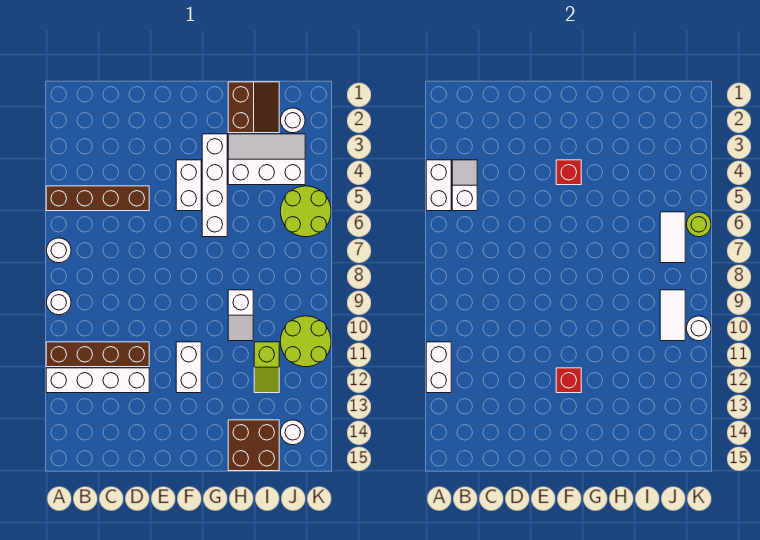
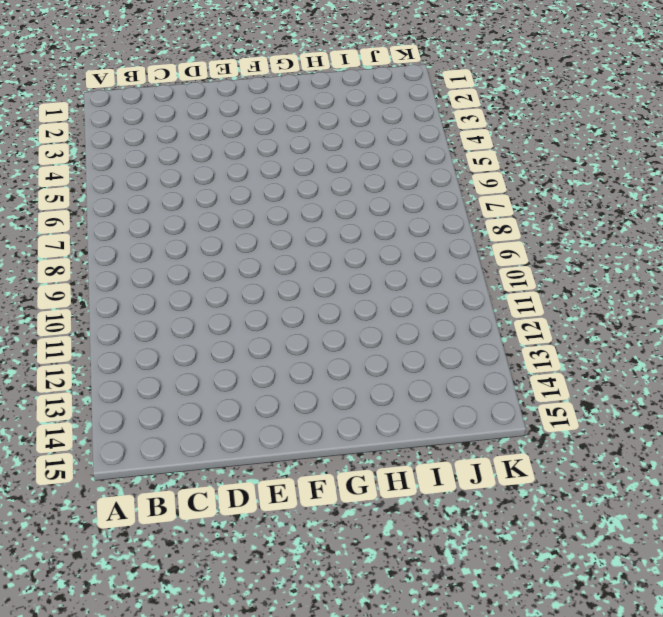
none -> brown brick A5:D5 level 1
none -> white round brick A7 level 1
none -> white round brick A9 level 1

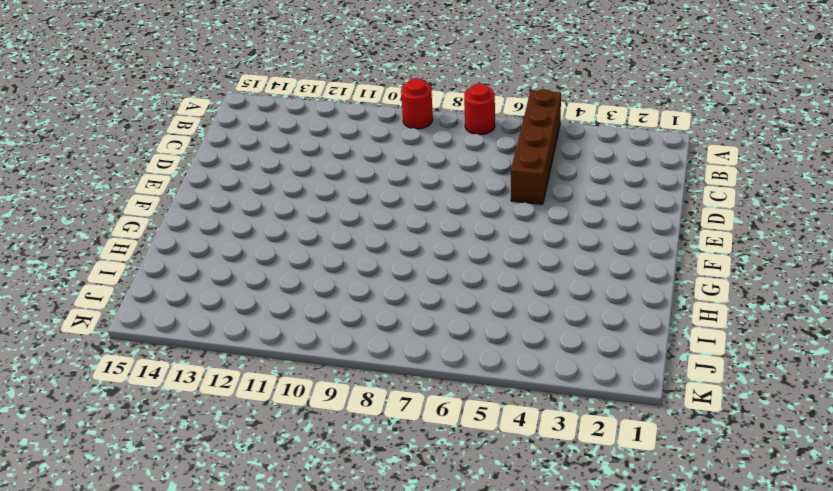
red round brick A7 level 1 -> white round brick A7 level 1
red round brick A9 level 1 -> white round brick A9 level 1
none -> brown brick A11:D11 level 1
none -> white brick A12:D12 level 1
none -> white brick F4:F5 level 1

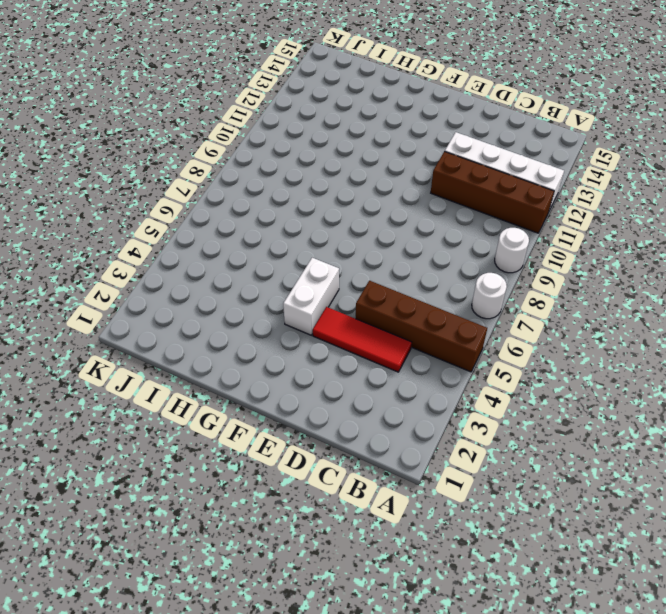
red tile C4:E4 level 1 -> none
none -> white brick F11:F12 level 1
none -> white brick G3:G6 level 1
none -> brown slope H1:I2 level 1 top H

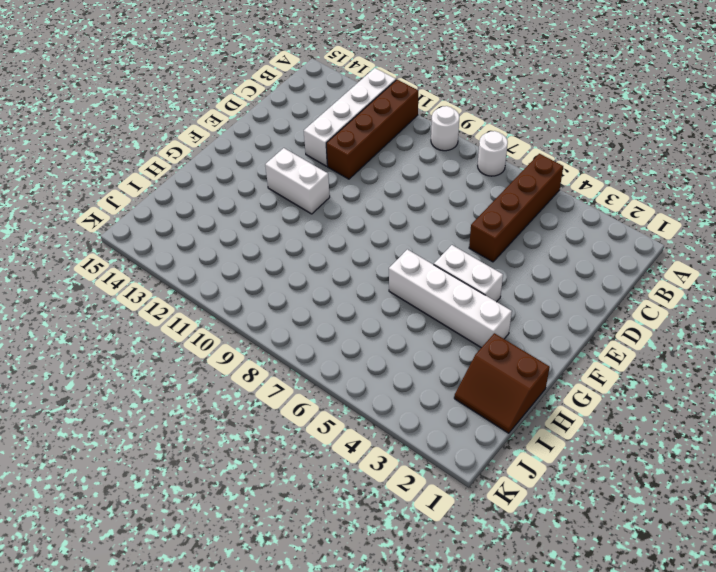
none -> white slope H3:J4 level 1 top 4
none -> white slope H9:H10 level 1 top 9
none -> brown brick H14:I15 level 1

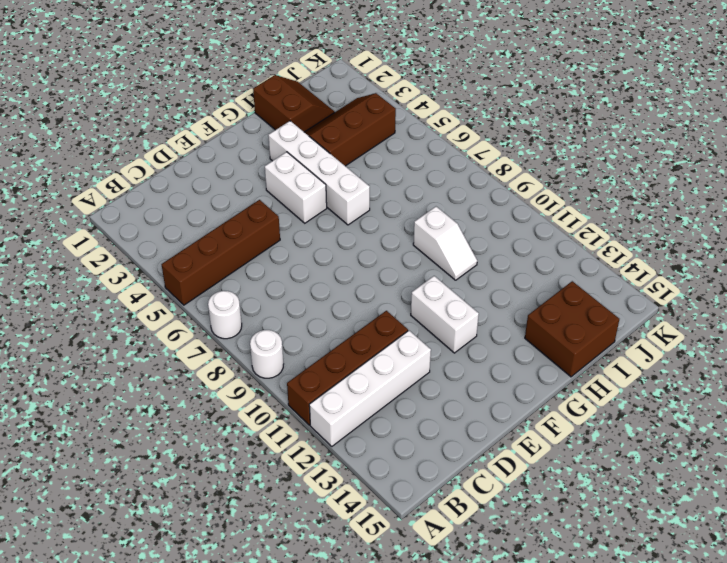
brown slope H3:J4 level 1 top 4 -> white slope H3:J4 level 1 top 4
none -> lime slope I11:I12 level 1 top 11
none -> white round brick J2 level 1
none -> lime round brick J5:K6 level 1

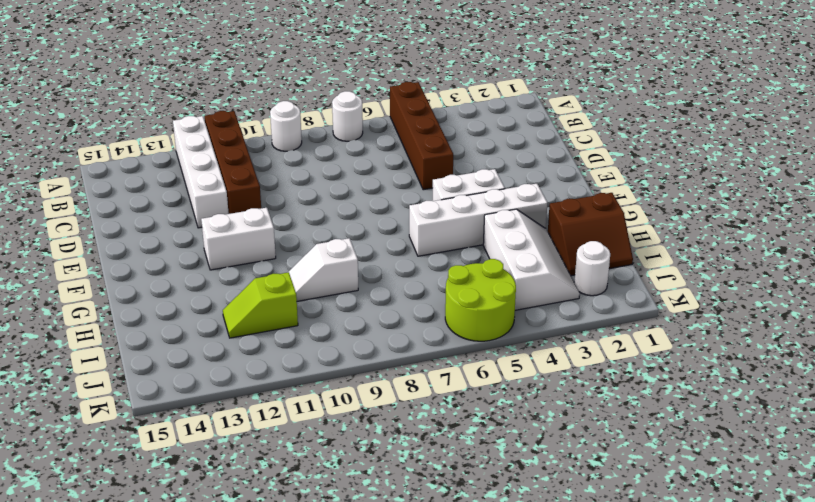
none -> brown brick H14:I15 level 1
none -> lime round brick J10:K11 level 1
none -> white round brick J14 level 1

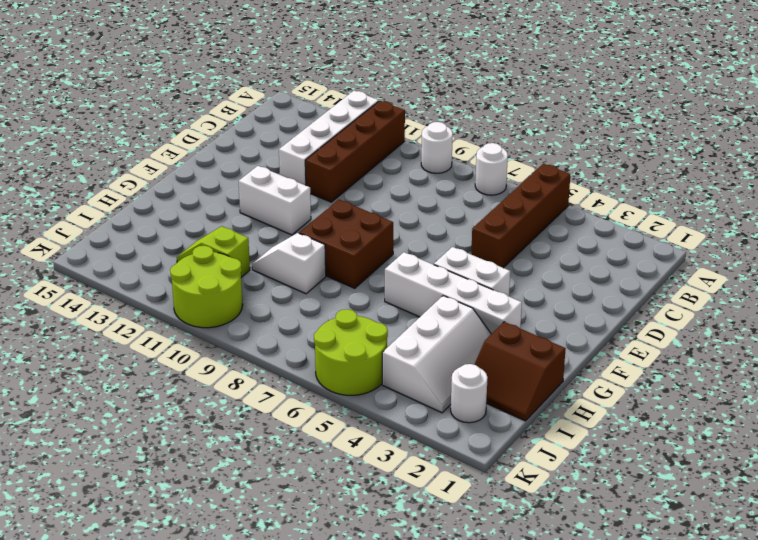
brown brick F8:G9 level 1 -> brown brick H14:I15 level 1
none -> white round brick J14 level 1
none -> white brick A4:A5 level 2
none -> white brick A11:A12 level 2

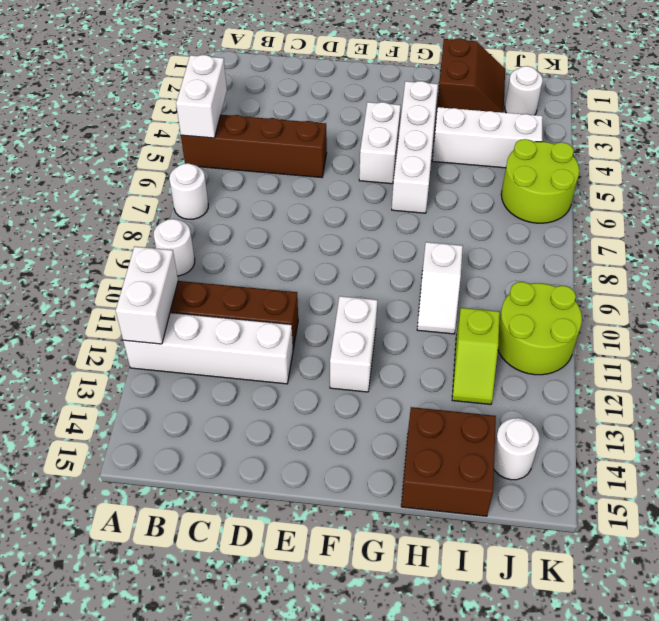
none -> white slope B4:B5 level 2 top 5
none -> red brick F4 level 2
none -> red brick F12 level 2

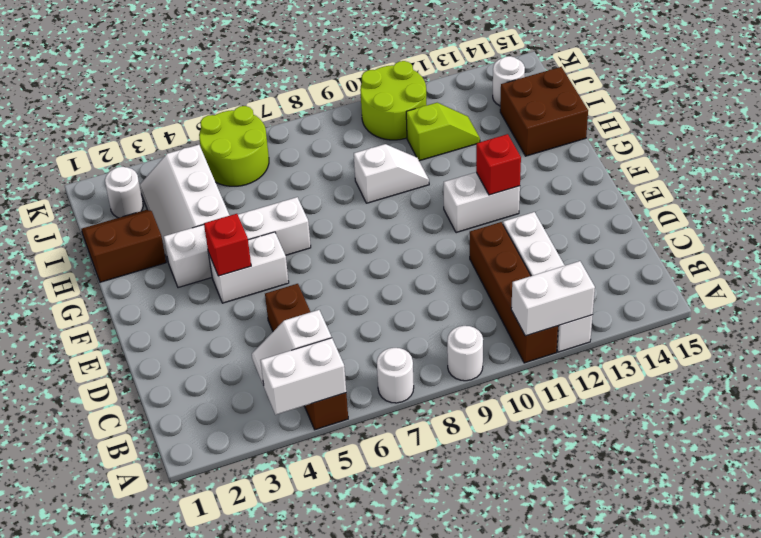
none -> white tile J6:J7 level 2
none -> white tile J9:J10 level 2
none -> lime round brick K6 level 2

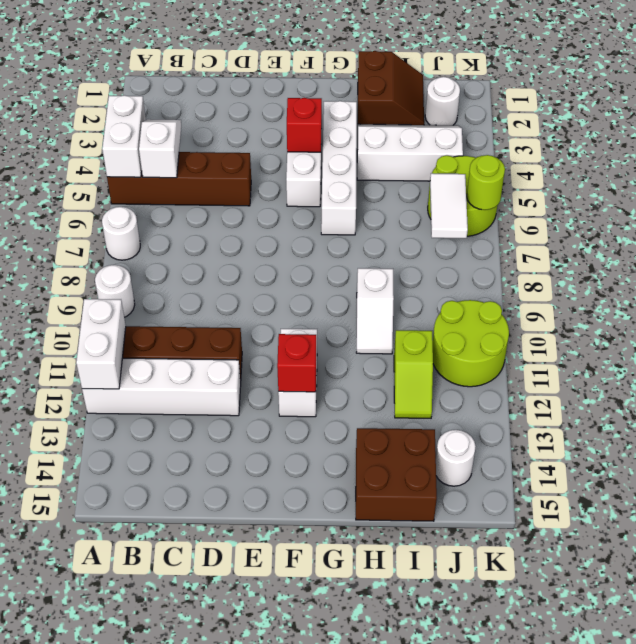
none -> white tile J9:J10 level 2
none -> white round brick K10 level 2

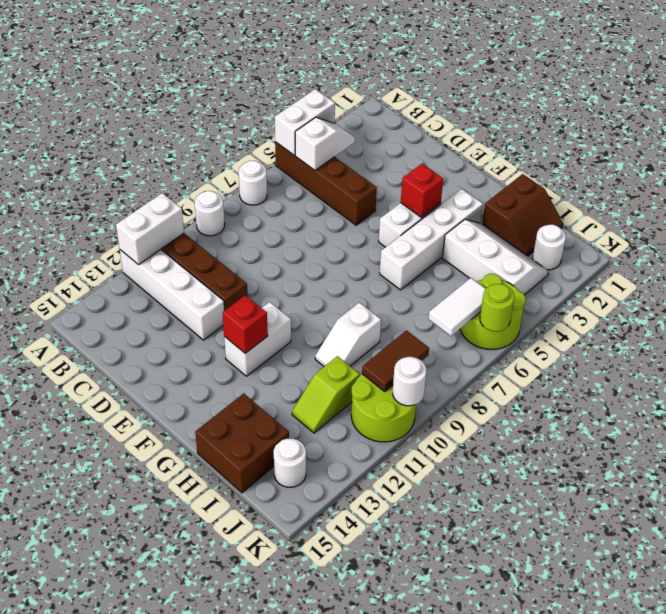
brown tile J9:J10 level 2 -> white tile J9:J10 level 2

